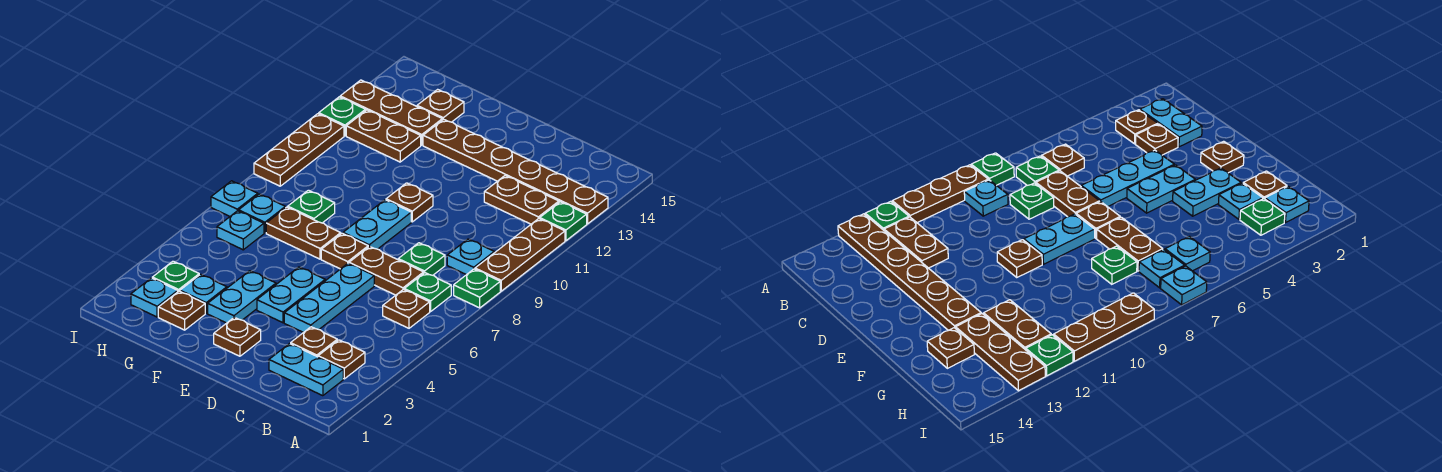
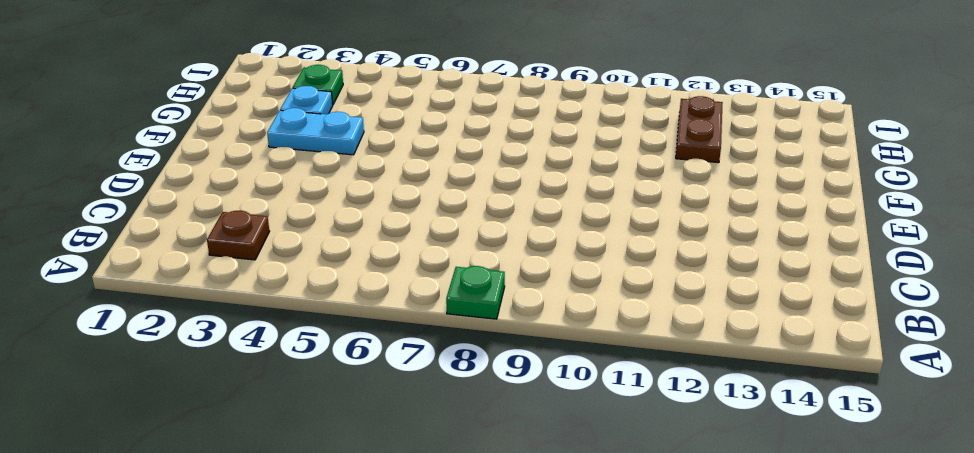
none -> brown plate A9:A11 level 1
none -> green plate A12 level 1
none -> brown plate A13:F13 level 1
none -> cyan plate B2:C2 level 1

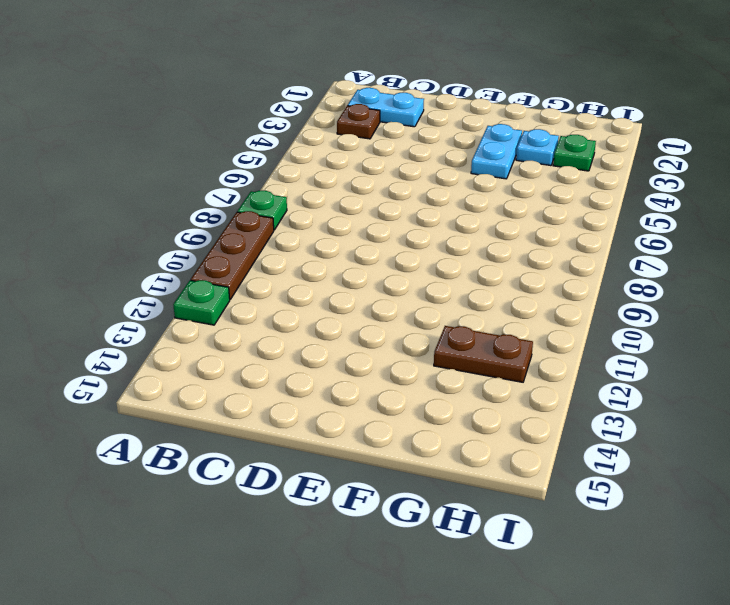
none -> brown plate A13:F13 level 1
none -> brown plate B6 level 1
none -> green plate B7 level 1
none -> cyan plate B9 level 1

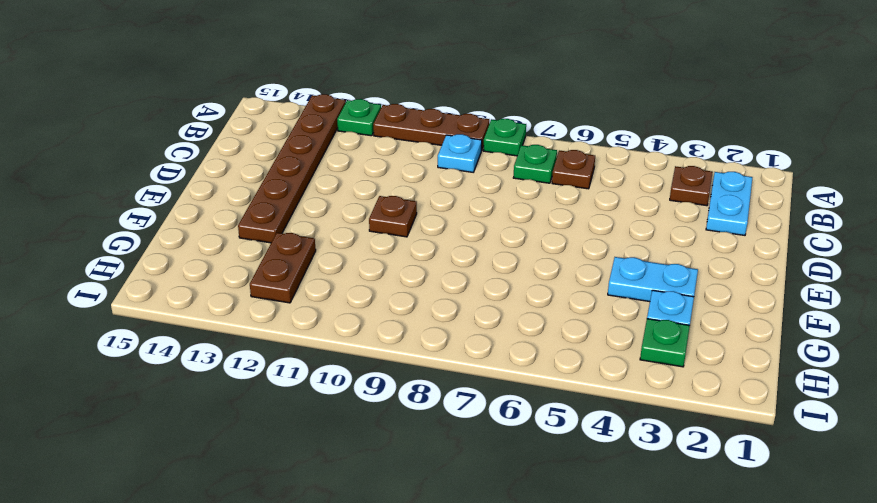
none -> brown plate B12:C12 level 1
none -> brown plate C3 level 1
none -> brown plate C7:D7 level 1
none -> green plate C8 level 1

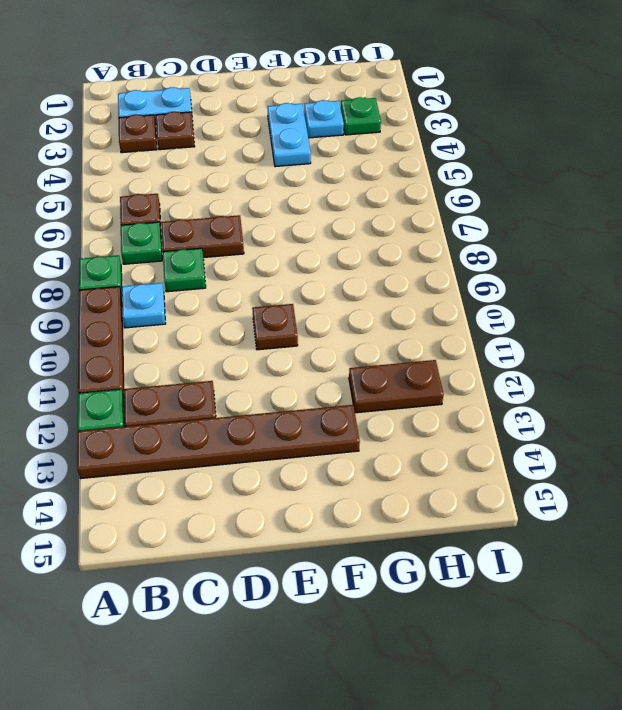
none -> cyan plate D4:D6 level 1
none -> brown plate E2 level 1
none -> cyan plate E4:E5 level 1
none -> brown plate E7 level 1

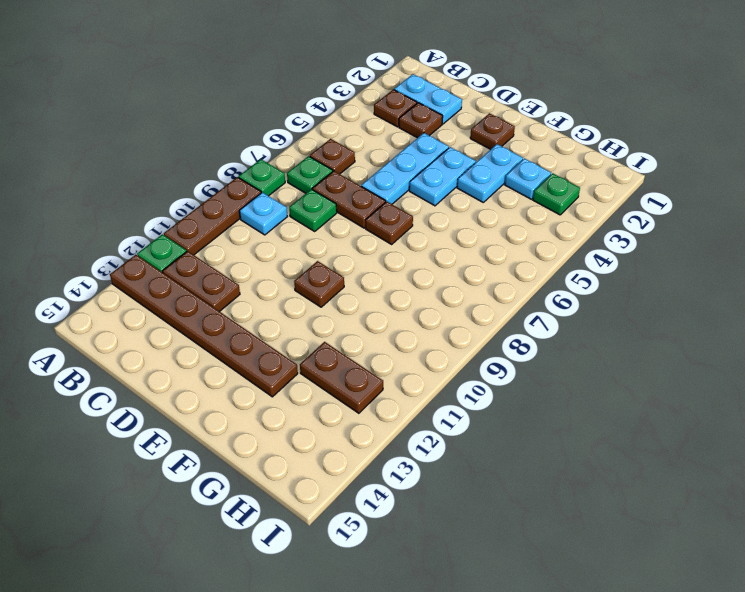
none -> cyan plate E8:E9 level 1
none -> brown plate F7:G7 level 1
none -> brown plate G2 level 1
none -> green plate G8 level 1

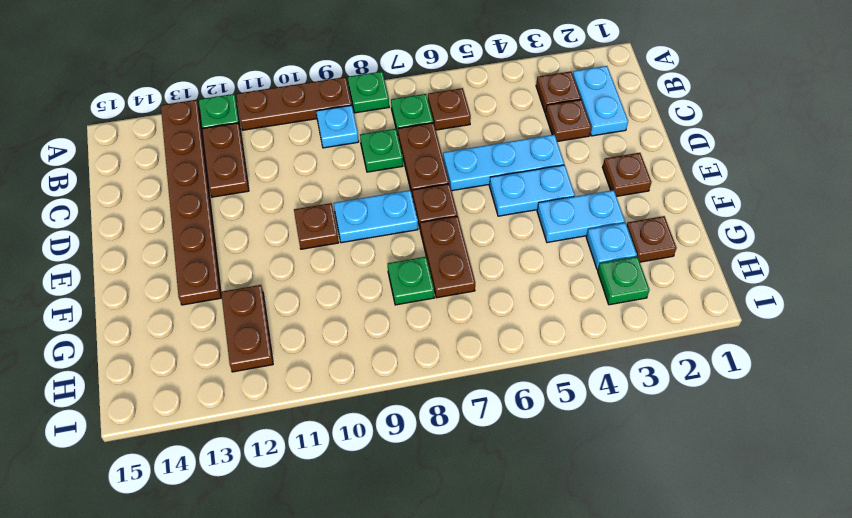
none -> brown plate G13:I13 level 1
none -> brown plate G14 level 1
none -> cyan plate H2 level 1
none -> cyan plate H6 level 1

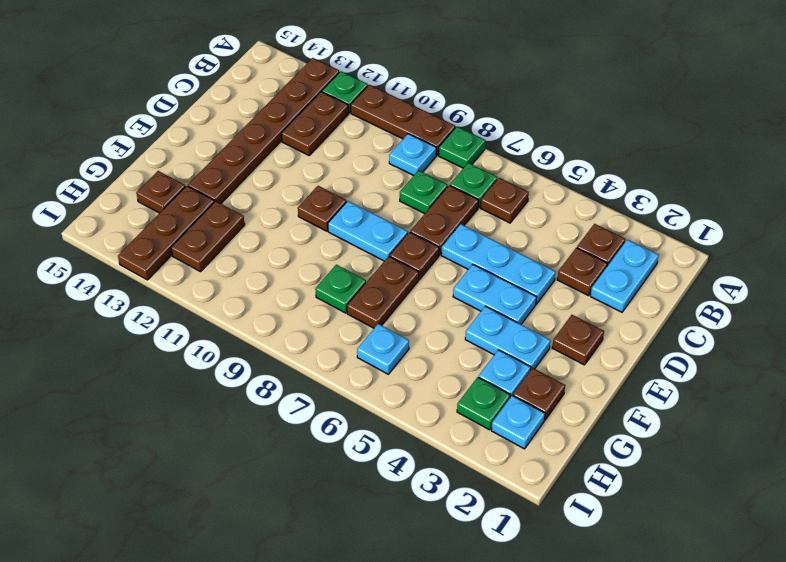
none -> cyan plate H7 level 1
none -> cyan plate I7 level 1
none -> brown plate I9:I11 level 1
none -> green plate I12 level 1

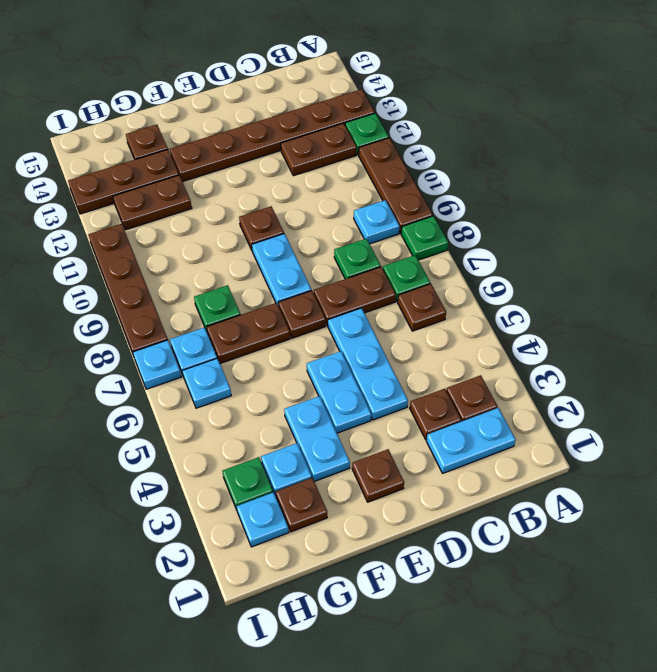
brown plate I8:I11 level 1 -> brown plate I9:I11 level 1
none -> green plate I12 level 1

